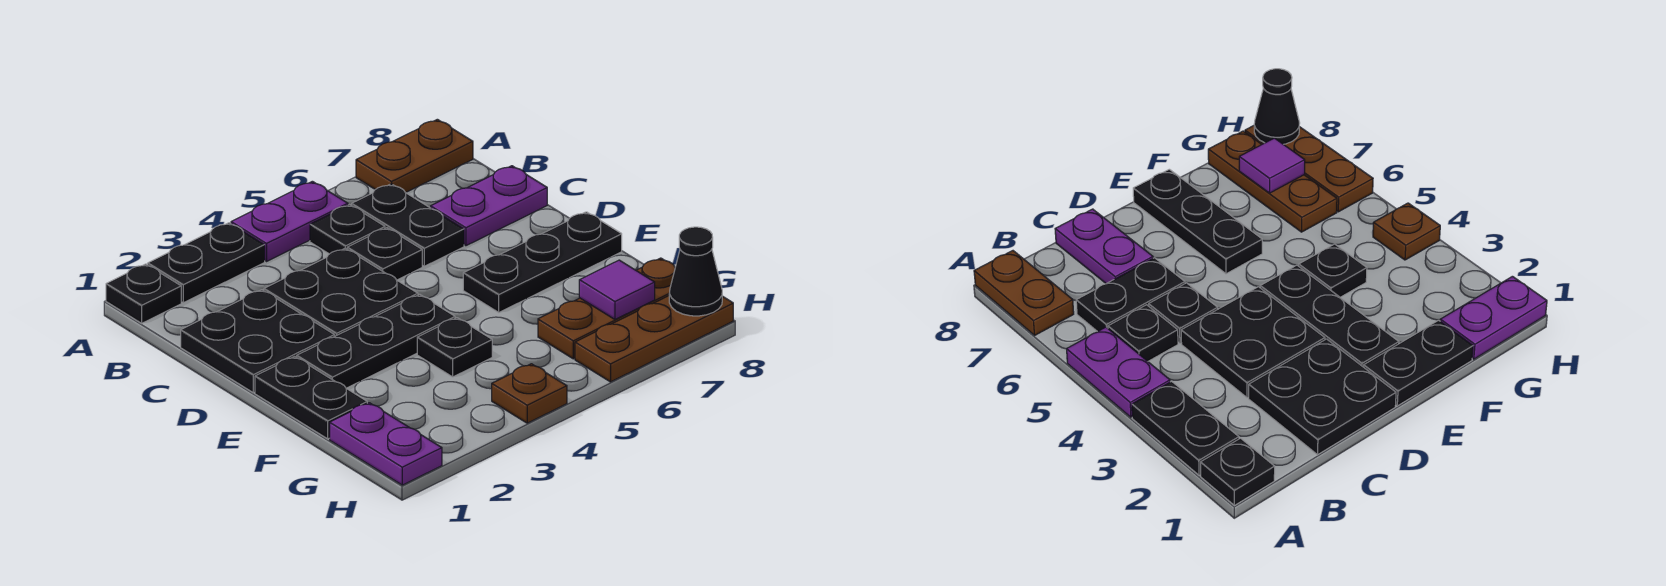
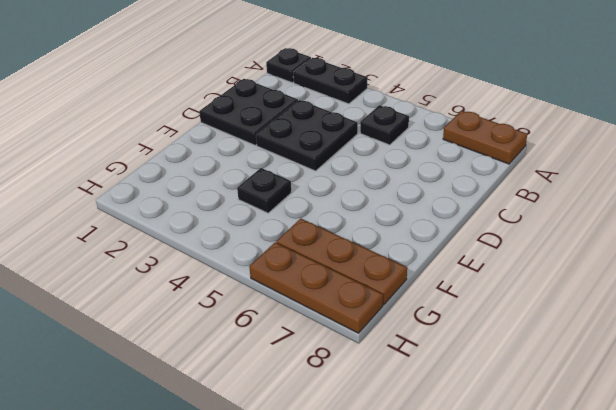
none -> purple plate A4:A5 level 1
none -> black plate B6:C6 level 1
none -> black plate C5 level 1

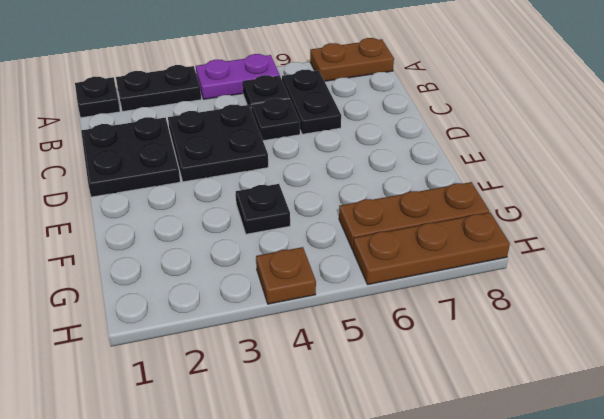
none -> purple plate C7:C8 level 1
none -> black plate E1:F1 level 1
none -> black plate E2:E4 level 1

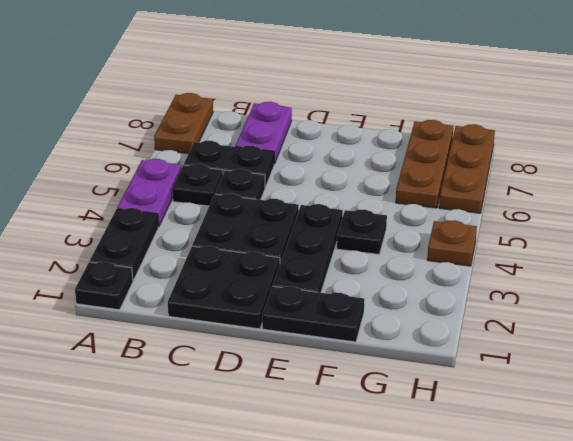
none -> black plate E6:E8 level 1
none -> purple plate G1:H1 level 1
none -> purple tile G7 level 2

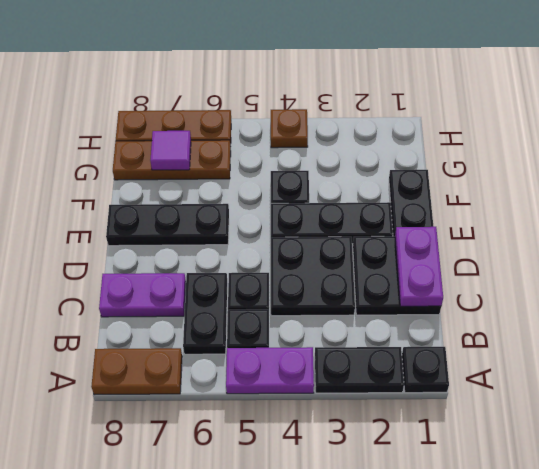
purple plate C1:D1 level 2 -> purple plate G1:H1 level 1
none -> black cone H8 level 2

